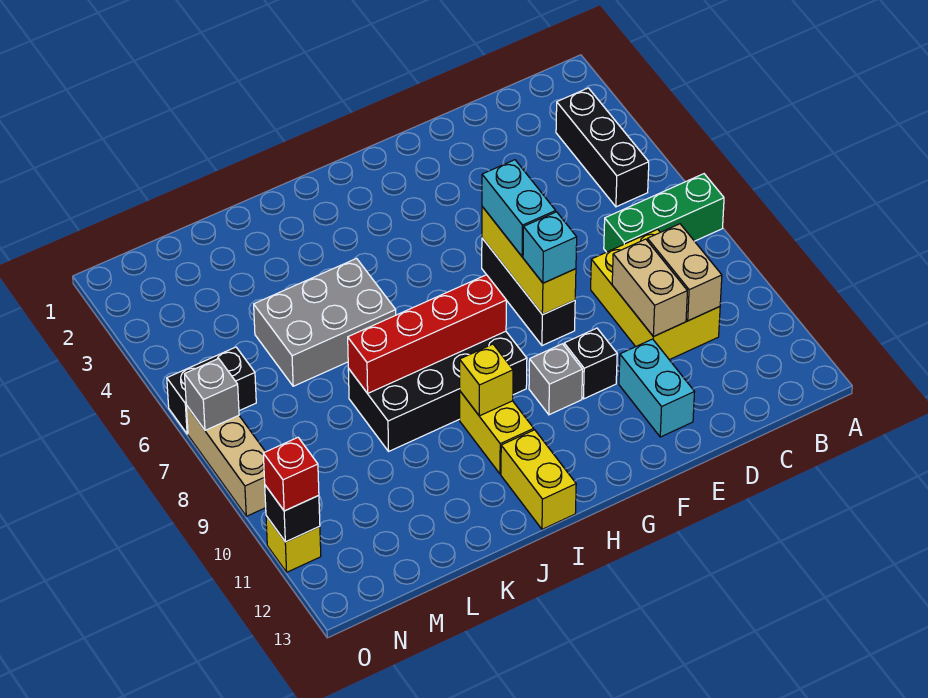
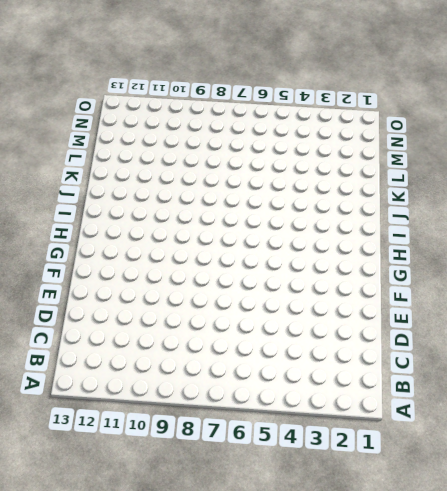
none -> green brick A7:C7 level 1
none -> black brick B3:B5 level 1
none -> yellow brick C8:D10 level 1

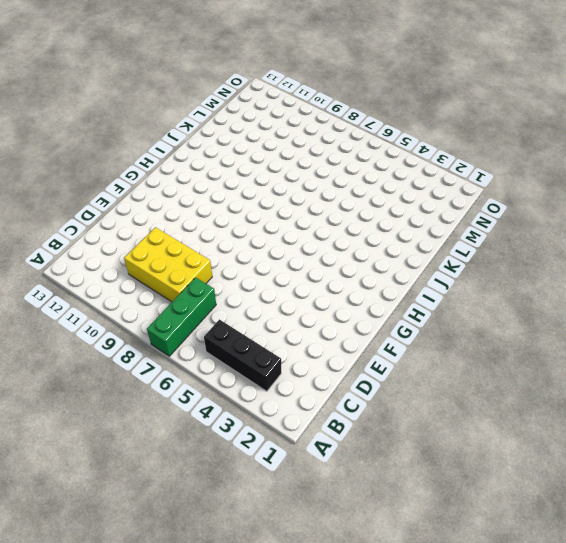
none -> cyan brick E11:E12 level 1
none -> black brick F6:F8 level 1
none -> black brick F10 level 1

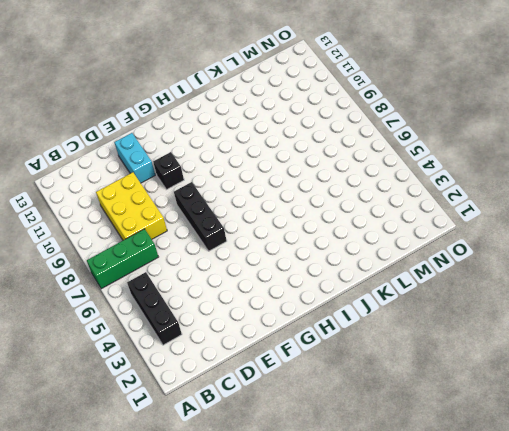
none -> grey brick G10 level 1
none -> black brick H8:K9 level 1
none -> yellow brick I10:I11 level 1

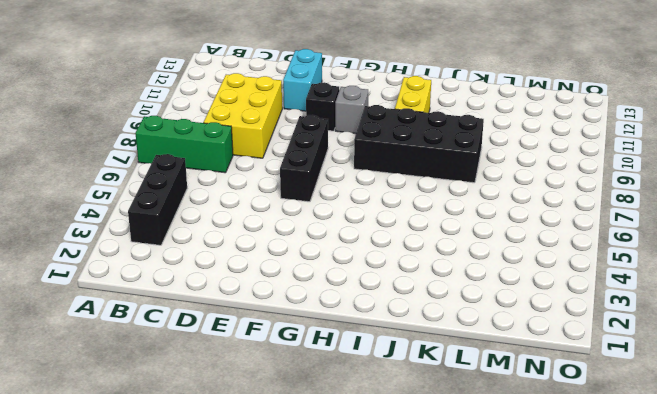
none -> yellow brick I12:I13 level 1
none -> grey brick J5:L6 level 1
none -> black brick N6:O6 level 1

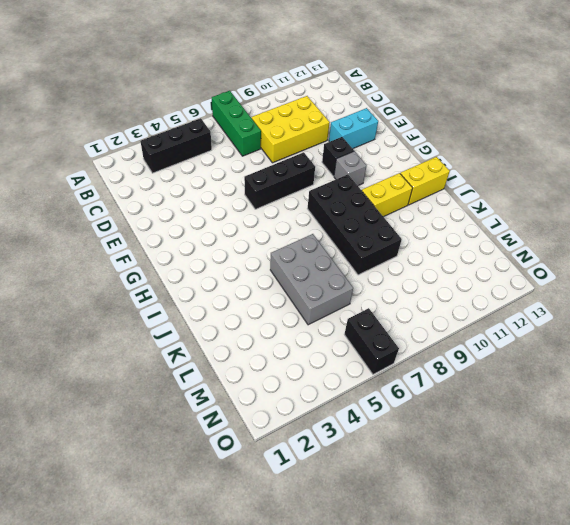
none -> tan brick O7:O9 level 1
none -> yellow brick O11 level 1
none -> tan brick C9:C10 level 2

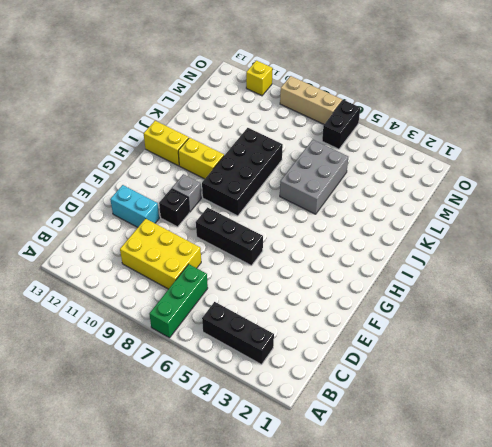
none -> tan brick C9:C10 level 2
none -> tan brick D9:D10 level 2
none -> yellow brick F6:F8 level 2

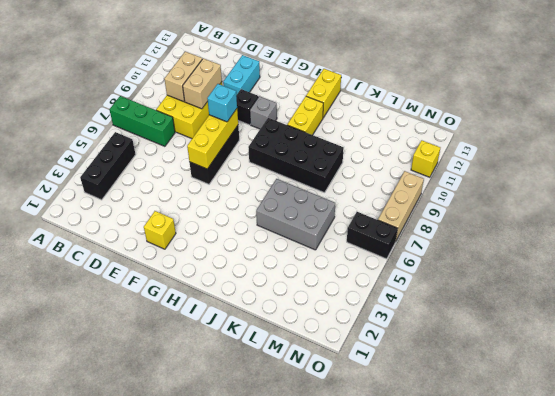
yellow brick F2 level 1 -> yellow brick I10 level 2
none -> red brick H8:K8 level 2
none -> grey brick O7 level 2
none -> black brick O11 level 2

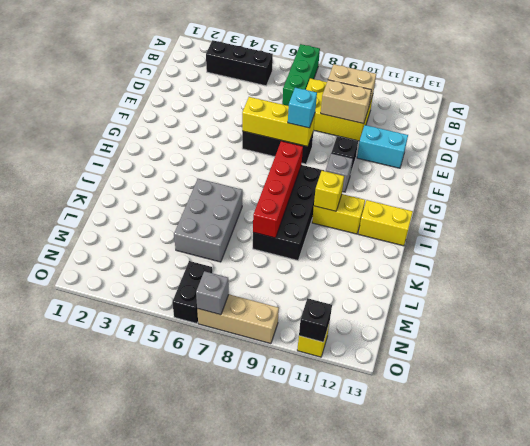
none -> cyan brick F6:F7 level 3
none -> red brick O11 level 3

